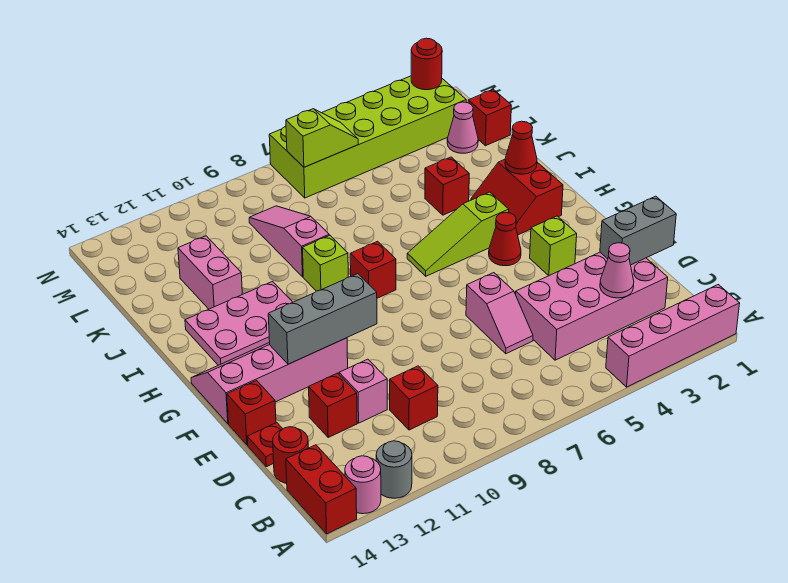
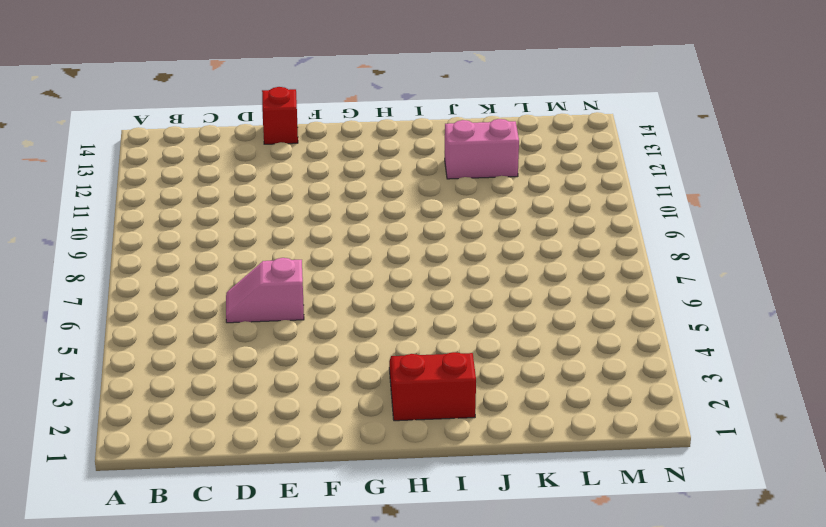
none -> pink brick A1:A4 level 1
none -> grey round brick A12 level 1
none -> pink round brick A13 level 1
none -> red brick A14:B14 level 1

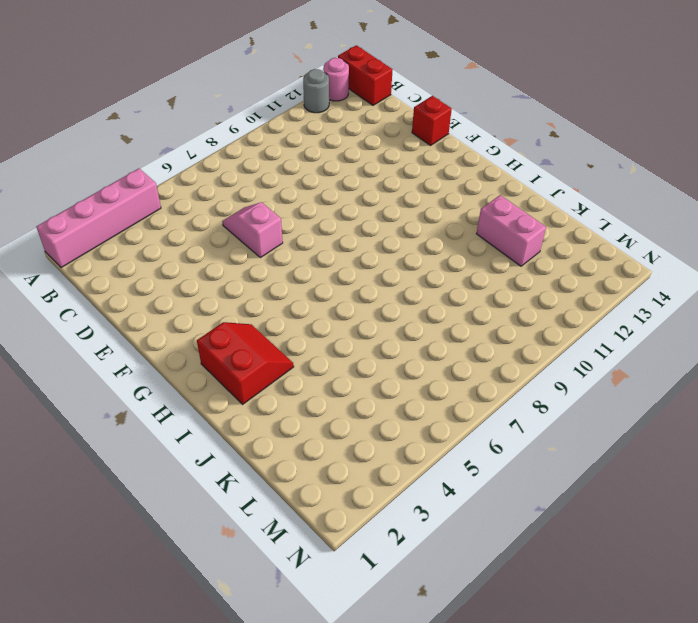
none -> pink brick C2:D5 level 1
none -> red brick C10 level 1
none -> red round brick C14 level 1
none -> pink brick D11 level 1

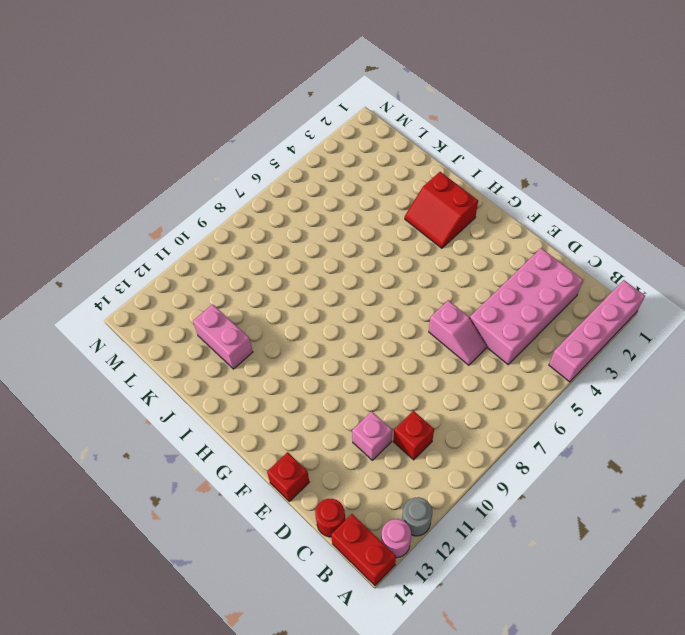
none -> red brick D12 level 1
none -> red plate D14 level 1
none -> lime brick F3 level 1
none -> pink slope F11:G14 level 1 top F

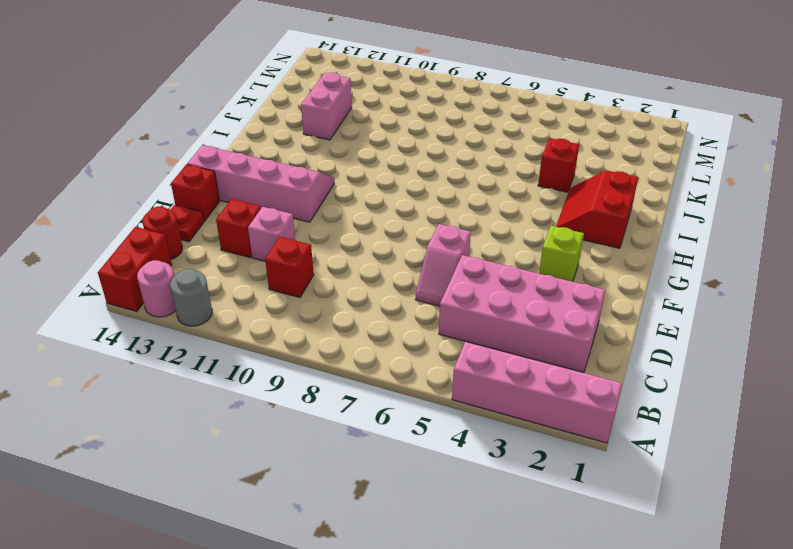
none -> red cone G4 level 1
none -> lime slope H4:H6 level 1 top 4
none -> red brick H8 level 1
none -> pink plate H11:I13 level 1

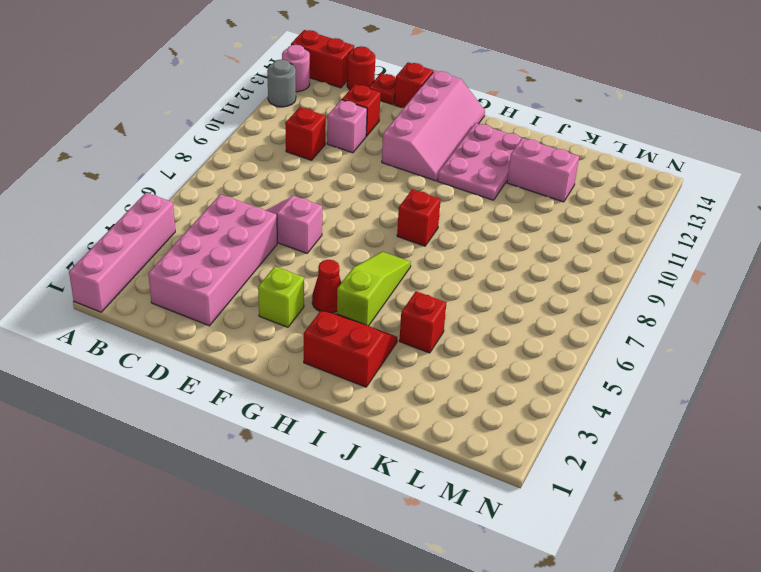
none -> lime brick I9 level 1
none -> pink slope J9:L9 level 1 top J
none -> red brick L1 level 1
none -> pink cone L2 level 1

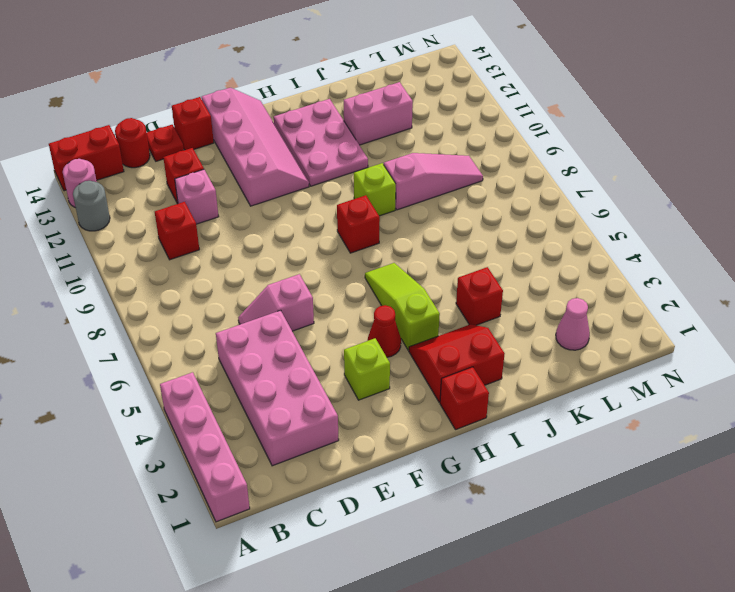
red brick H1 level 1 -> red brick L1 level 1
none -> lime brick M2:N7 level 1
none -> pink cone C3 level 2
none -> grey brick D1:D2 level 2
none -> grey brick F10:F12 level 2

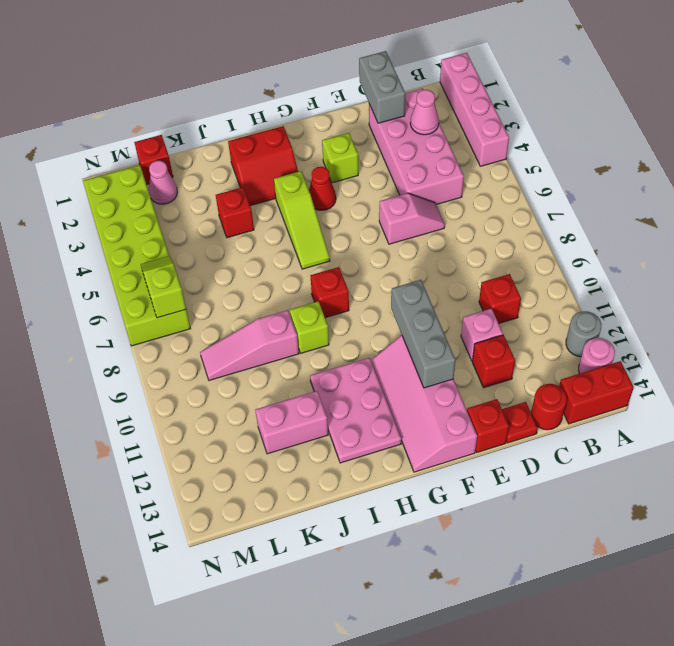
none -> red cone I2 level 2
none -> red round brick N2 level 2

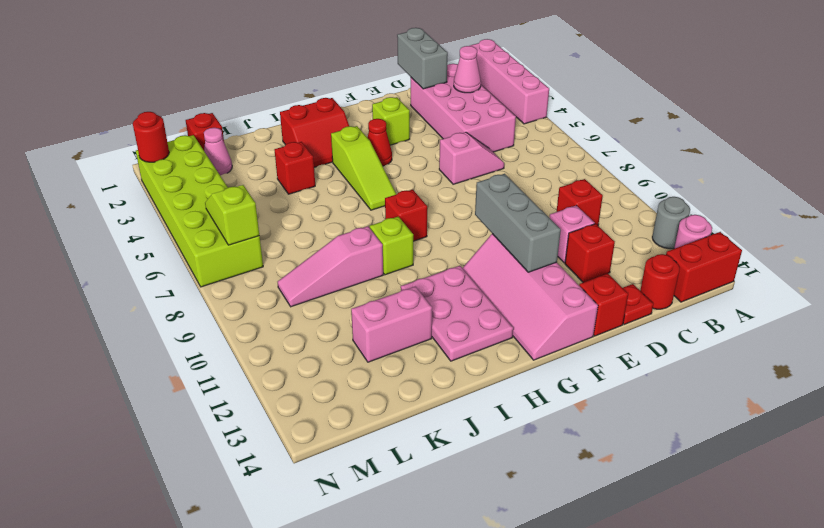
none -> red cone I2 level 2

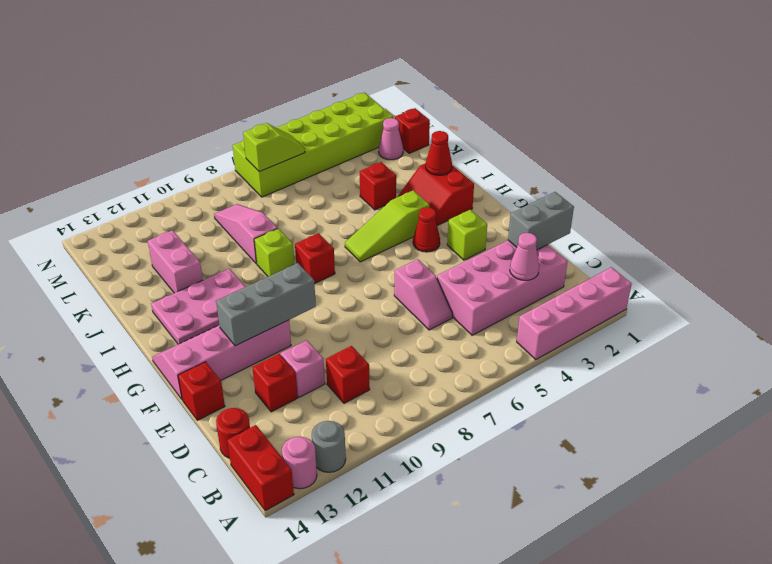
none -> red plate D14 level 1
none -> red round brick N2 level 2

